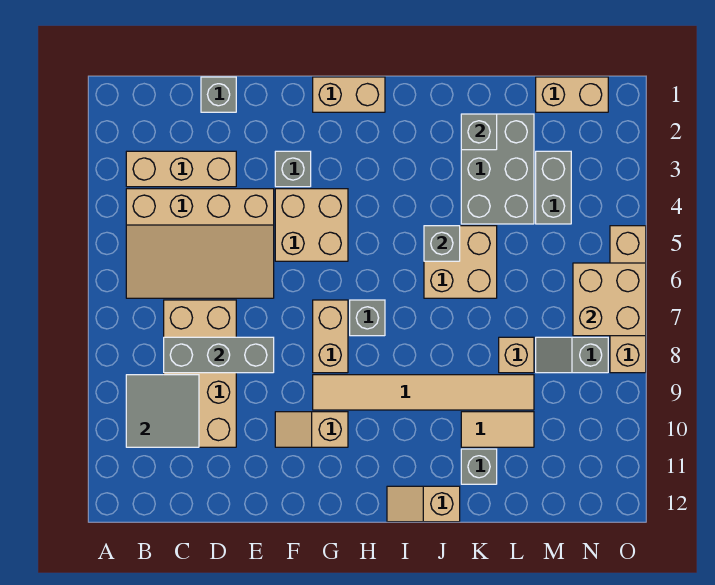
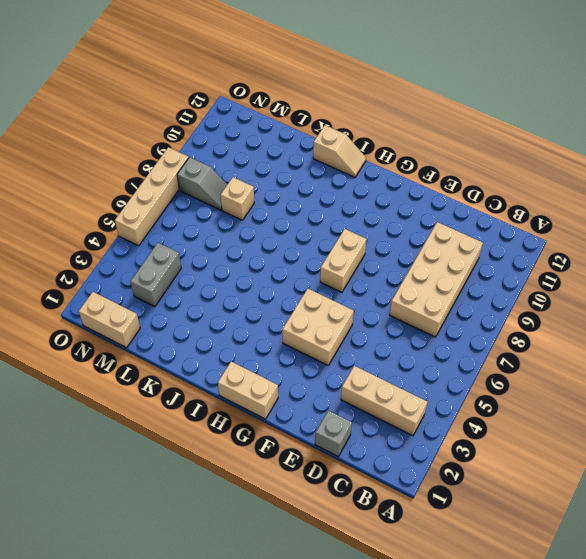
none -> tan slope B4:E6 level 1 top 4
none -> grey brick F3 level 1
none -> tan slope F10:G10 level 1 top G

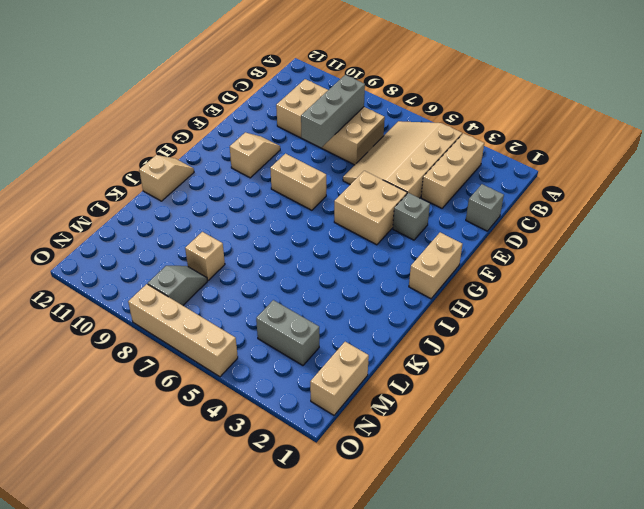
none -> tan tile G9:L9 level 1
none -> grey brick H7 level 1
none -> tan brick J5:K6 level 1

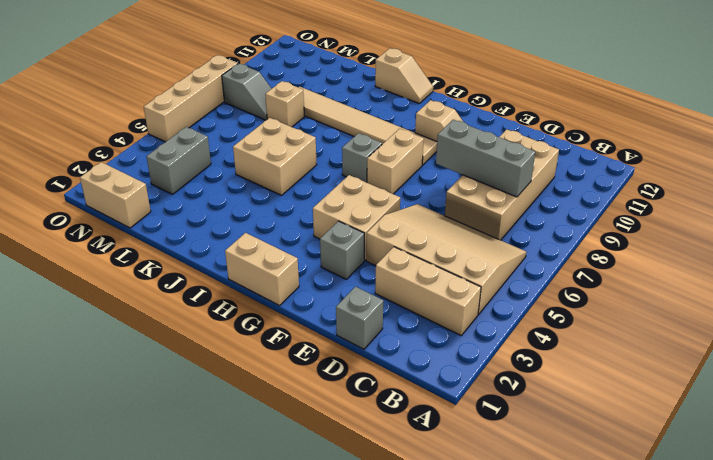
none -> grey brick K2:L4 level 1
none -> tan tile K10:L10 level 1
none -> grey brick K11 level 1

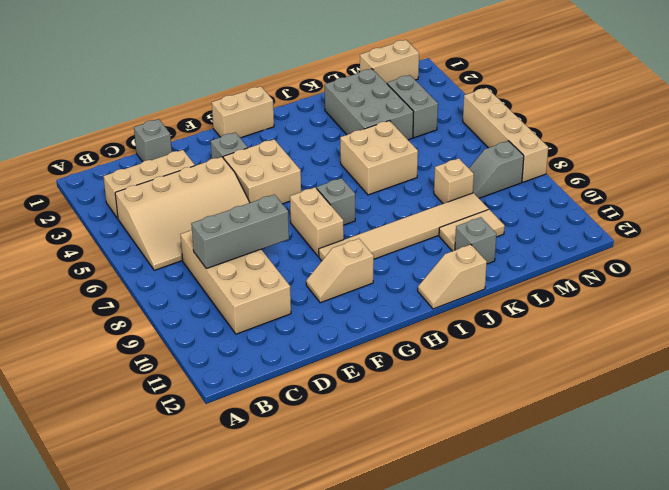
none -> grey tile B9:C10 level 2
none -> grey brick J5 level 2
none -> grey brick K2 level 2

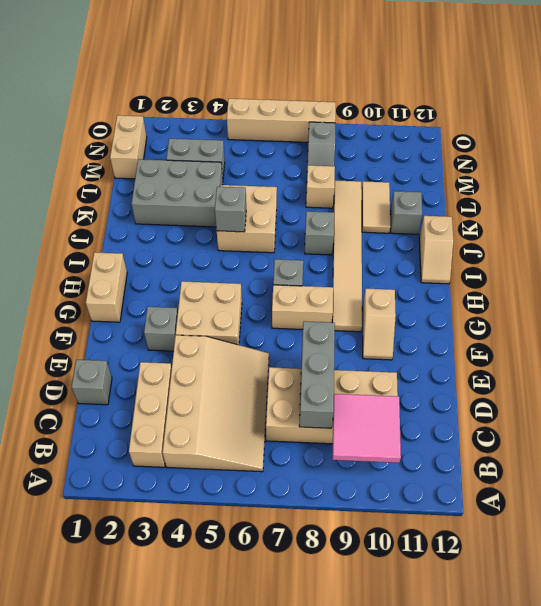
pink tile B9:C10 level 2 -> grey tile B9:C10 level 2
grey brick J8 level 1 -> grey brick K2 level 2
none -> tan brick N6:O7 level 2

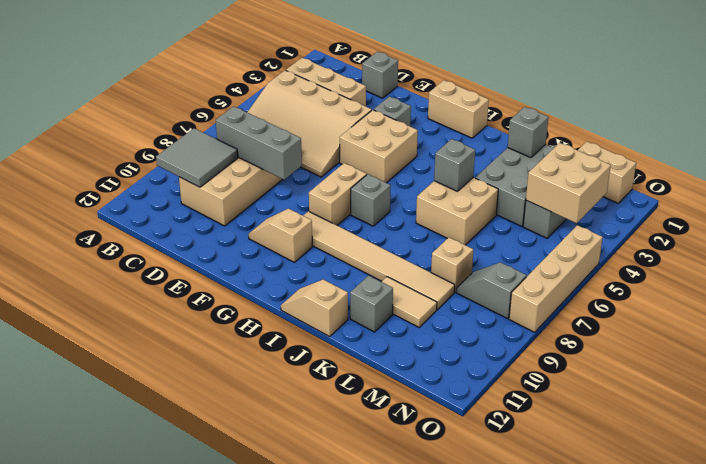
tan brick M3:N4 level 2 -> tan brick N6:O7 level 2

